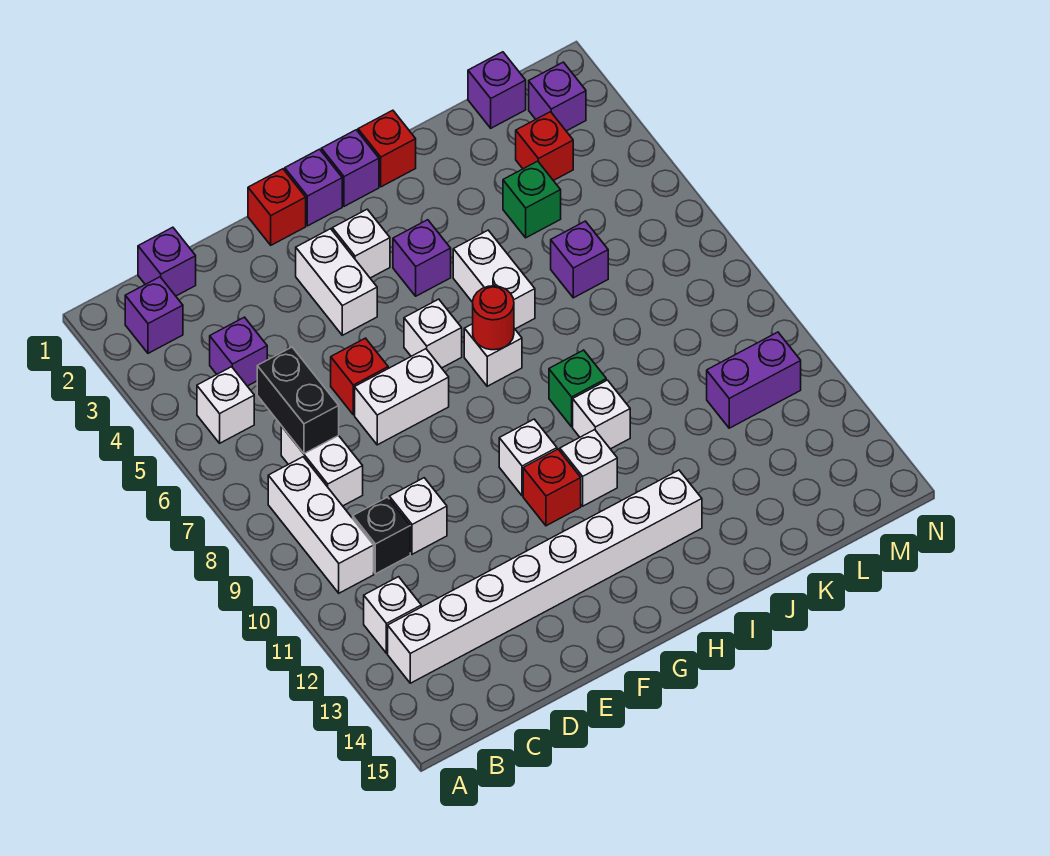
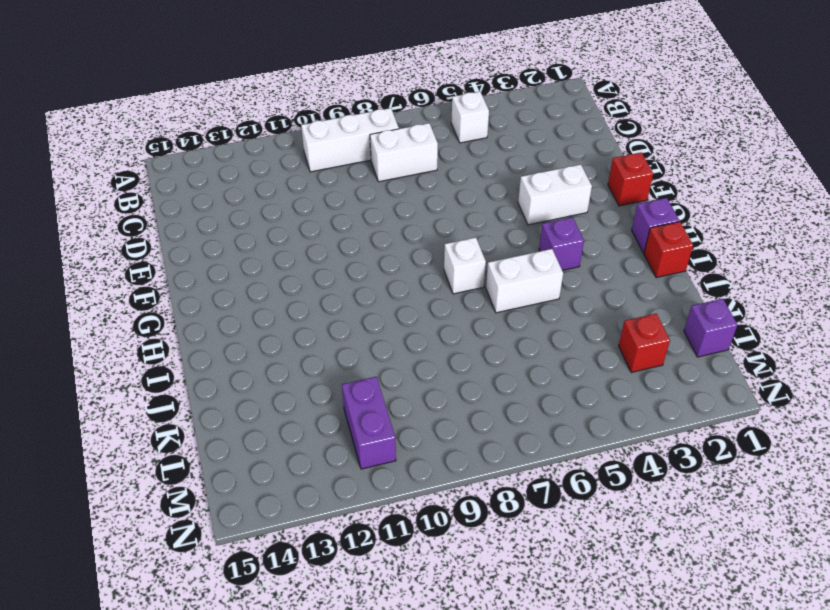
none -> purple brick B2 level 1
none -> white brick B12 level 1
none -> white brick B13:I13 level 1
none -> purple brick C1 level 1

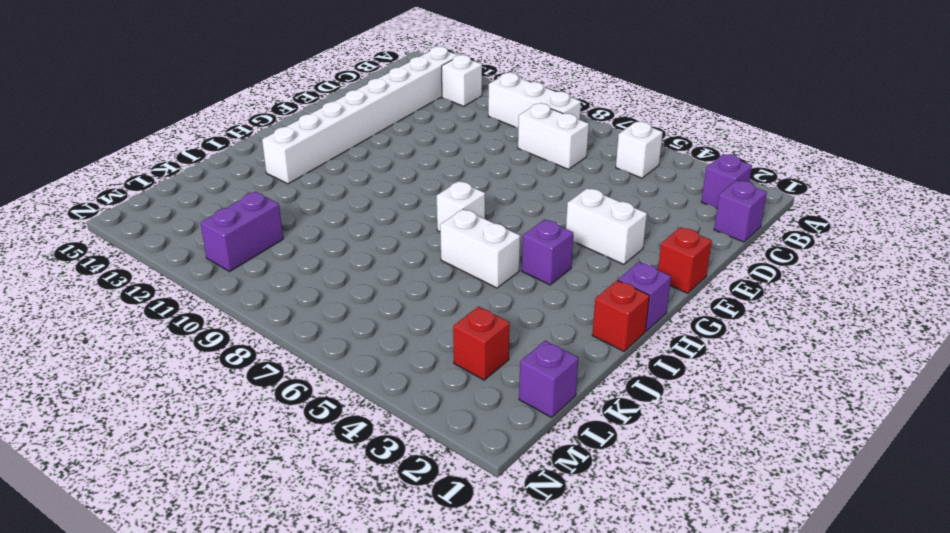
none -> purple brick C4 level 1
none -> black brick C10 level 1
none -> white brick D10 level 1
none -> red brick E6 level 1

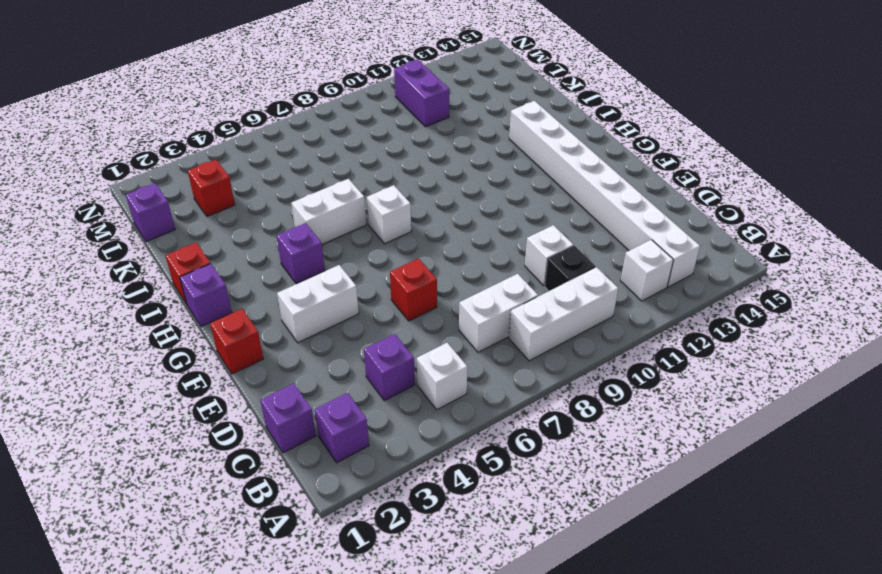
none -> white brick E7:F7 level 1
none -> purple brick G1 level 1
none -> white brick G3 level 1
none -> white brick G6 level 1

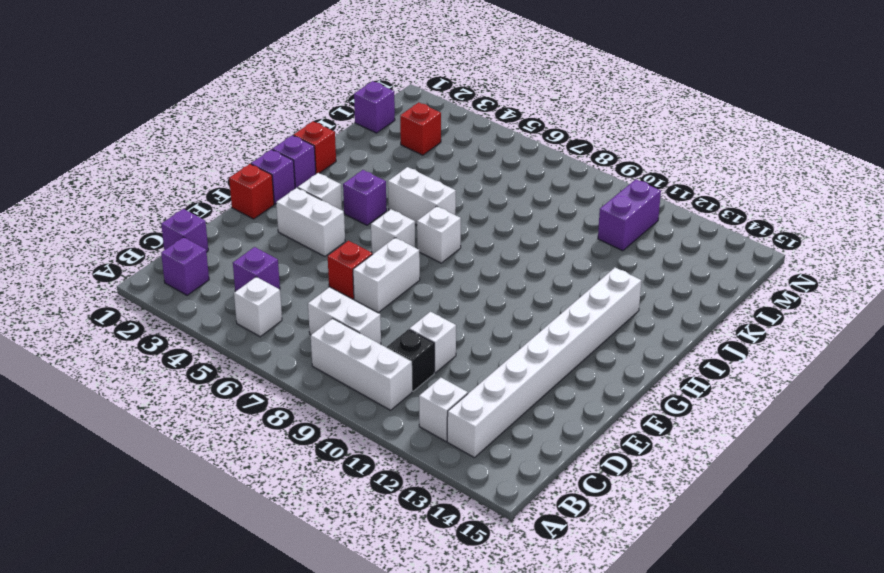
none -> white brick G10 level 1
none -> red brick G11 level 1
none -> white brick H11 level 1
none -> green brick I9 level 1

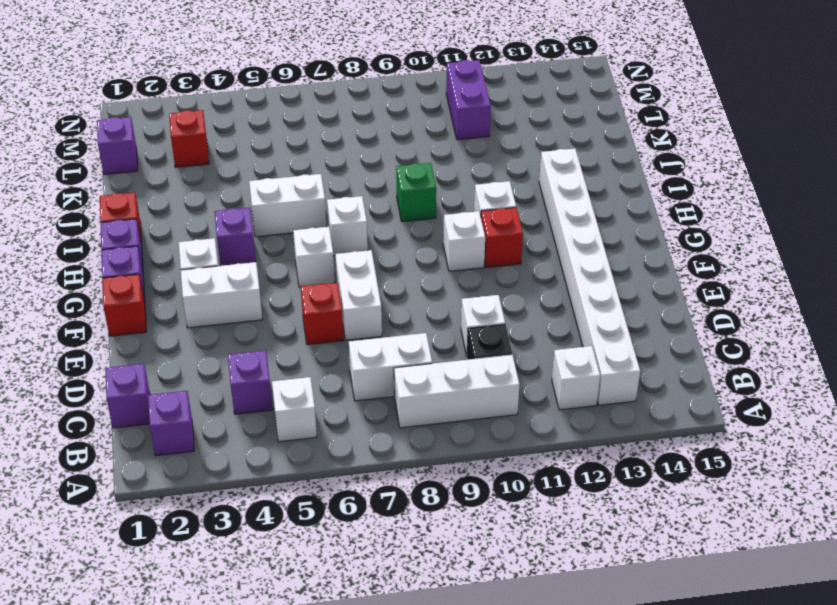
none -> white brick I10 level 1
none -> green brick K4 level 1
none -> purple brick K6 level 1
none -> purple brick M2 level 1

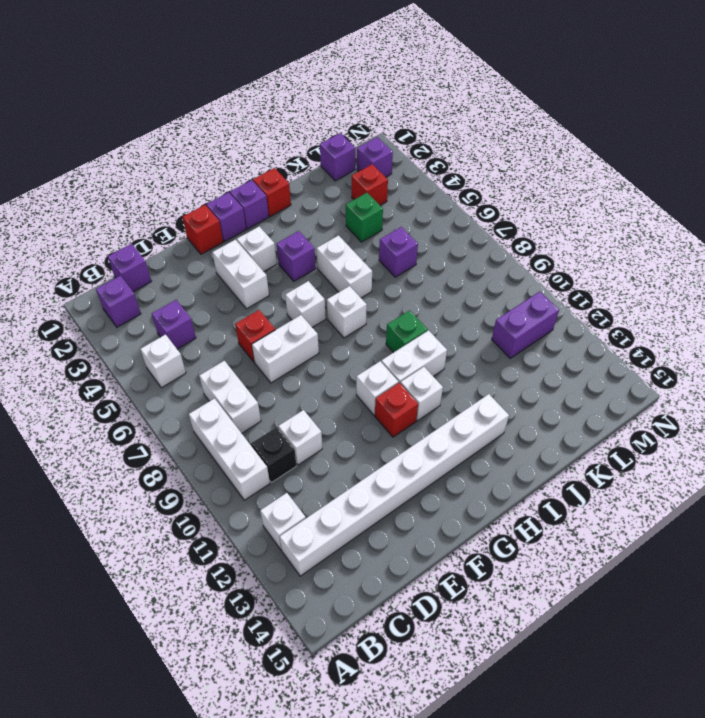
white brick H10:I10 level 1 -> white brick I10 level 1
none -> black brick C6:C7 level 2
none -> red round brick H7 level 2

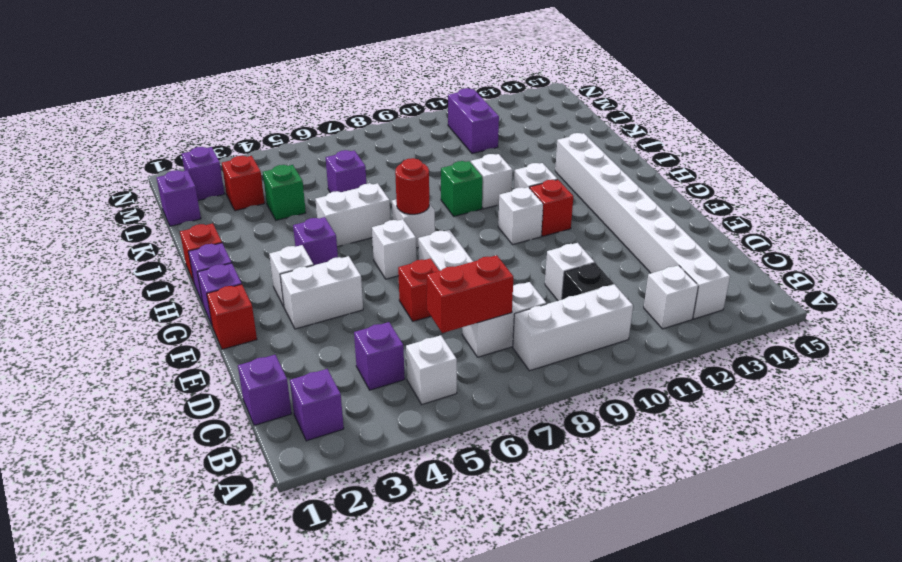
red brick C6:C7 level 2 -> black brick C6:C7 level 2

